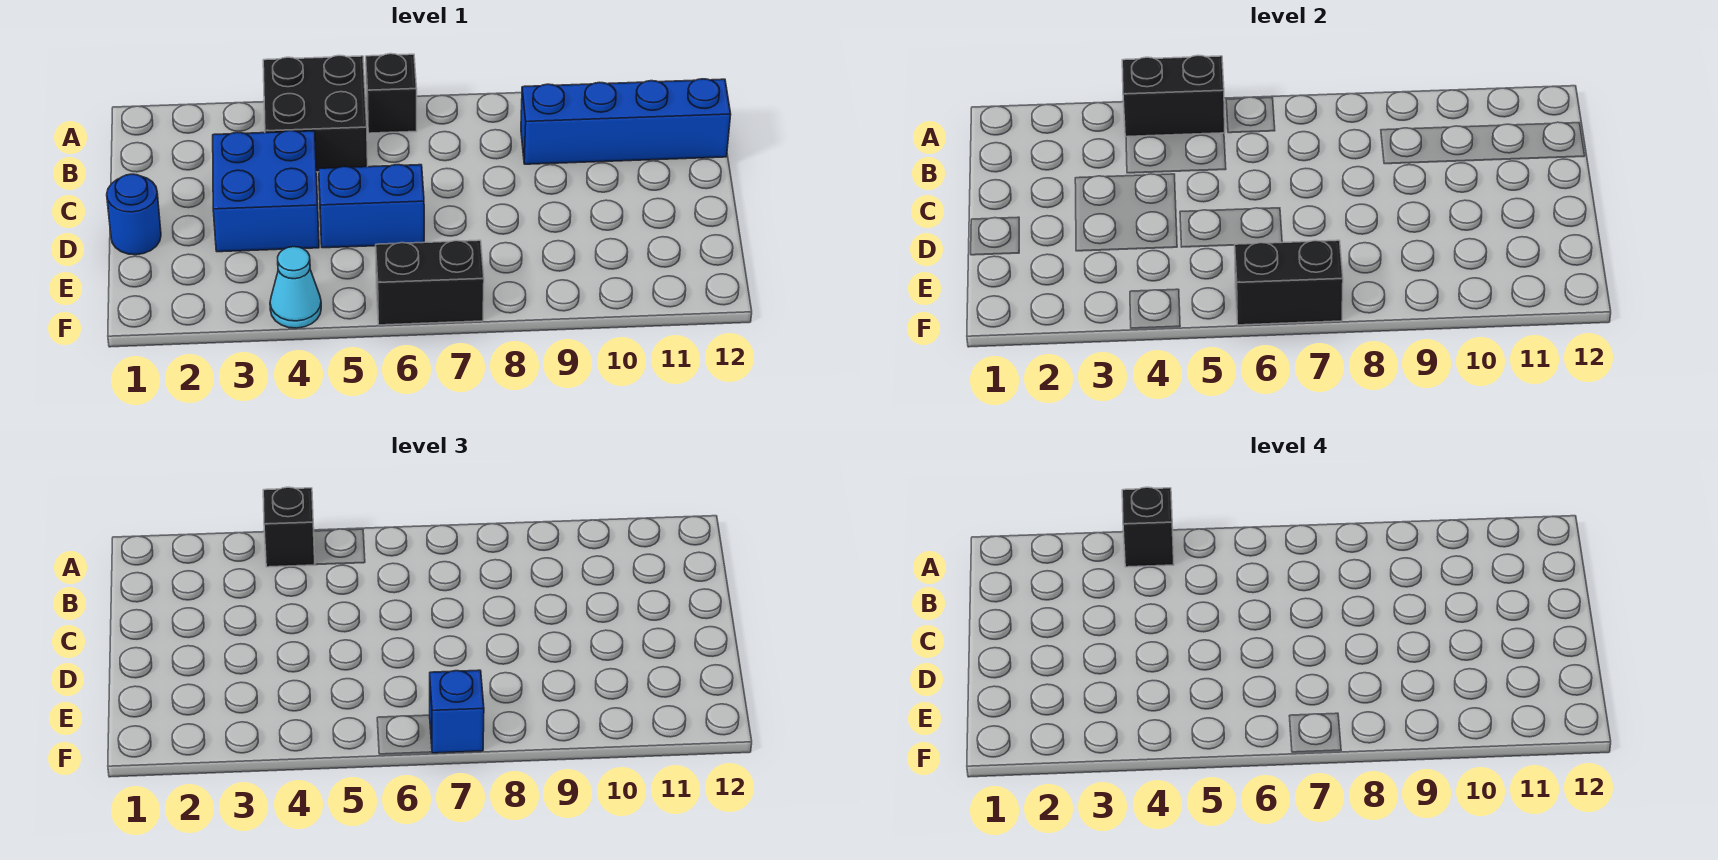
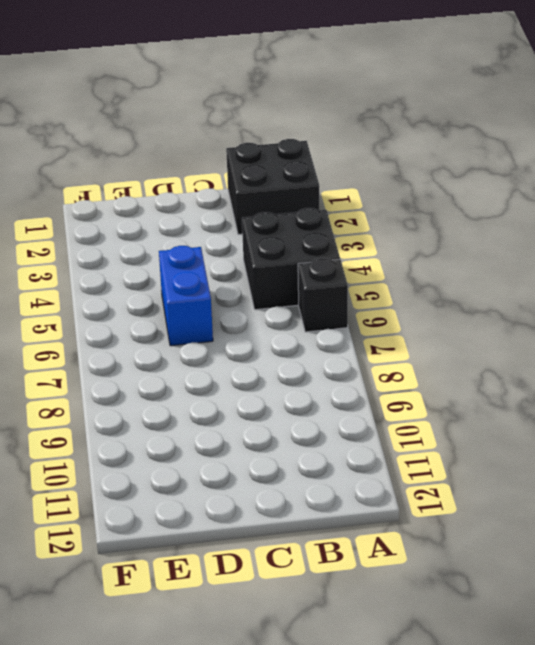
black brick A1:B2 level 1 -> none
none -> blue brick B9:B12 level 1
none -> blue brick C3:D4 level 1
none -> blue round brick D1 level 1

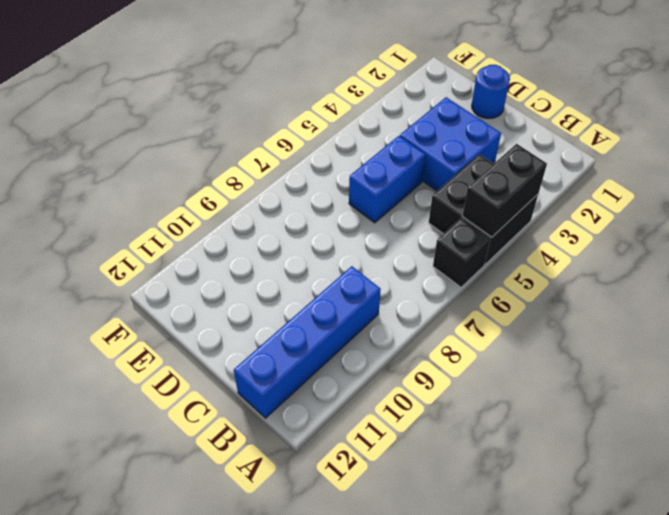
none -> cyan cone F4 level 1
none -> black brick F6:F7 level 1
none -> black brick F6:F7 level 2

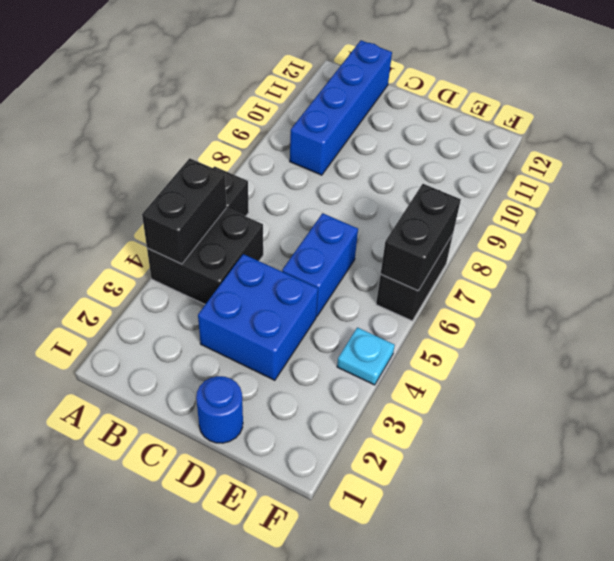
cyan plate F4 level 1 -> cyan cone F4 level 1
none -> black brick A4 level 3
none -> blue brick F7 level 3
none -> black brick A4 level 4

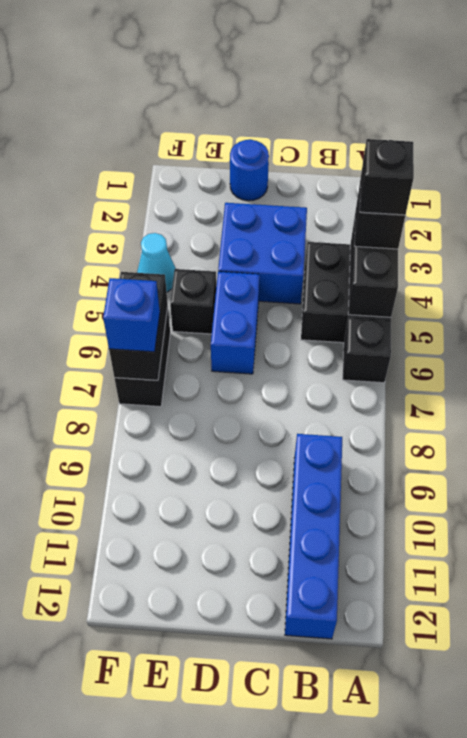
black brick E5 level 1 -> none

